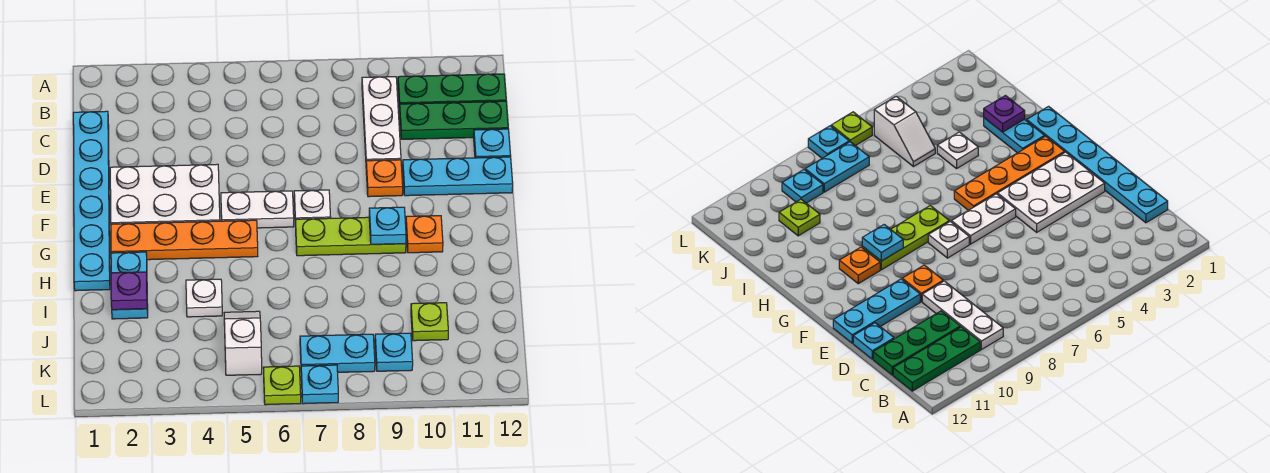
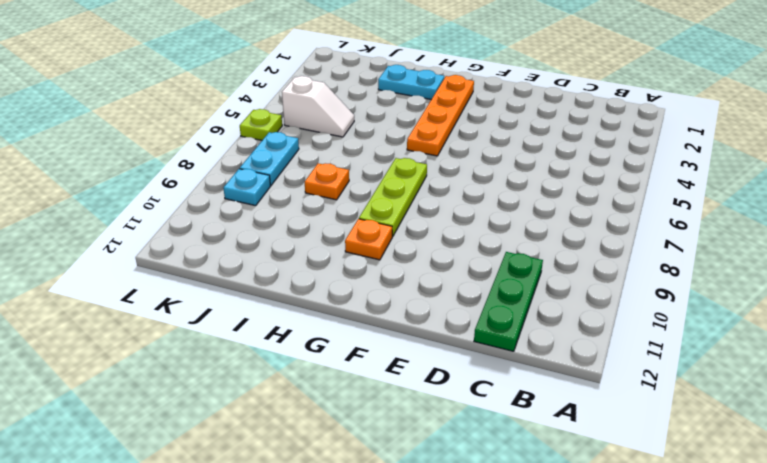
orange plate I8 level 1 -> orange plate E9 level 1
none -> white plate B9:D9 level 1
none -> green plate B10:B12 level 1
none -> cyan plate C1:H1 level 1

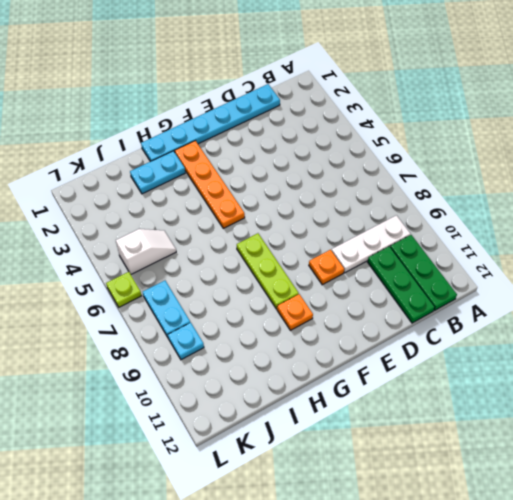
none -> cyan plate D12 level 1
none -> white plate E2:F4 level 1
none -> cyan plate E10:E12 level 1

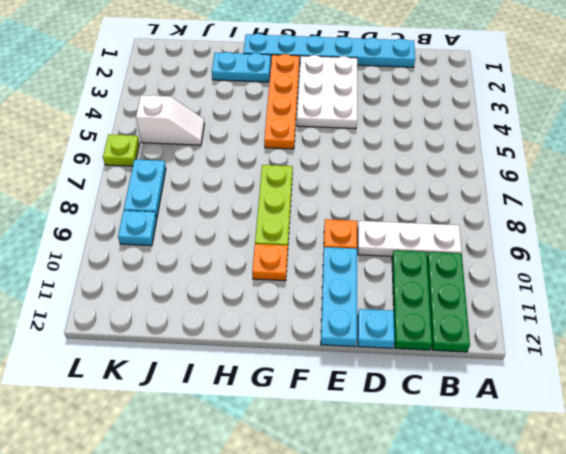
none -> white plate F5:F6 level 1
none -> white plate F7 level 1
none -> white plate I4 level 1

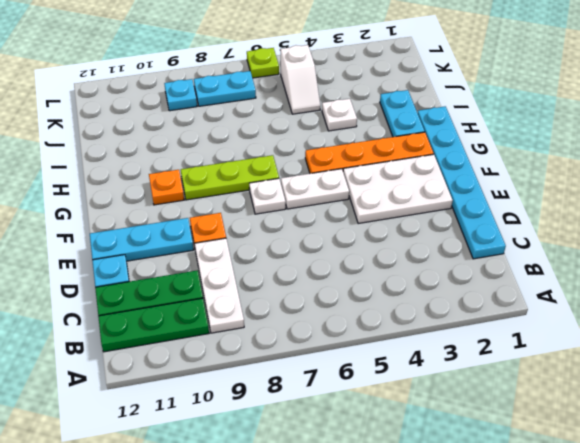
none -> lime plate J10 level 1
none -> cyan plate L7 level 1
none -> cyan plate G9 level 2

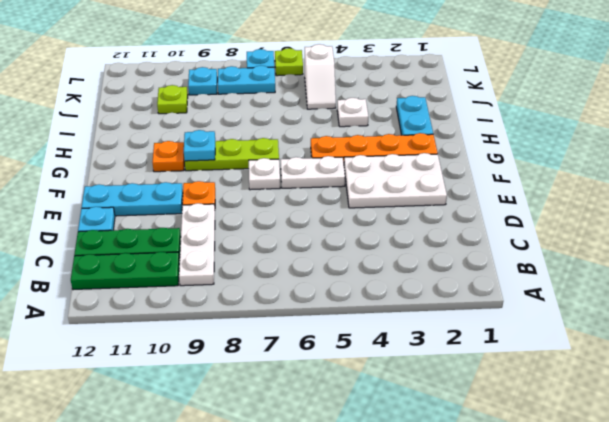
none -> cyan plate C1:H1 level 1
none -> purple plate I2 level 2

